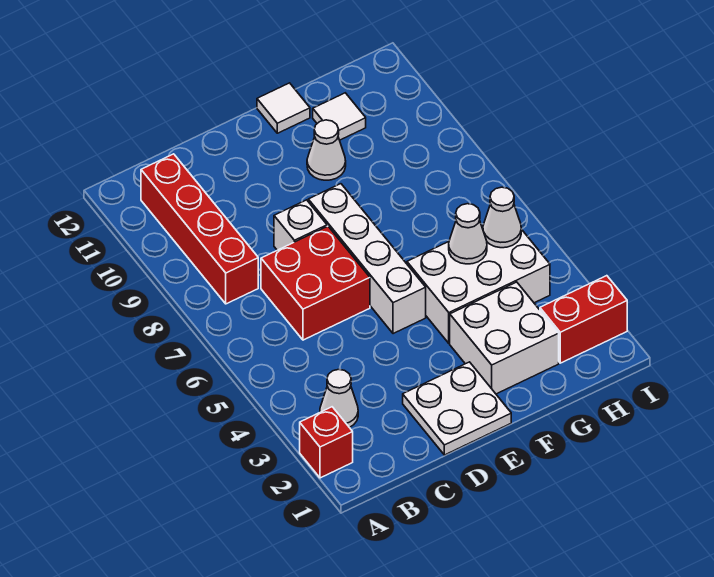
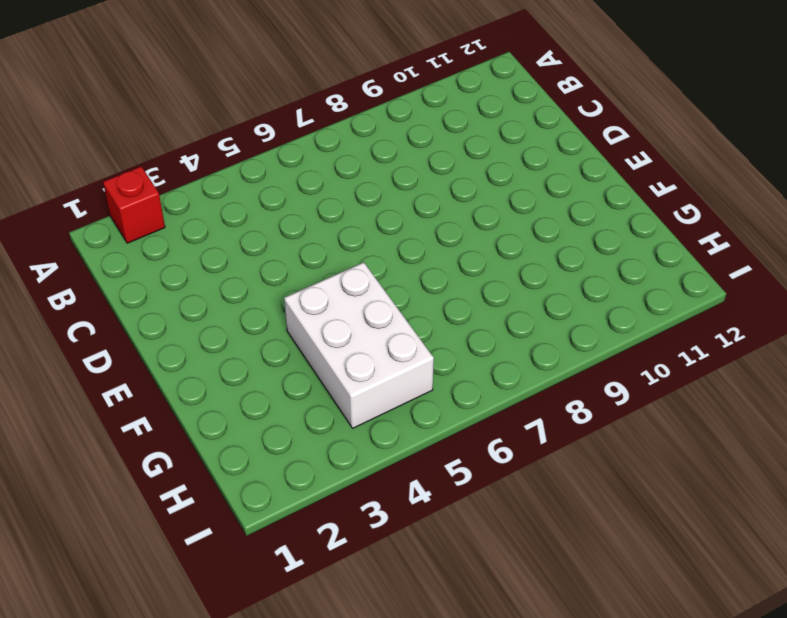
none -> white cone B3 level 1
none -> red brick B8:B11 level 1
none -> red brick C6:D7 level 1

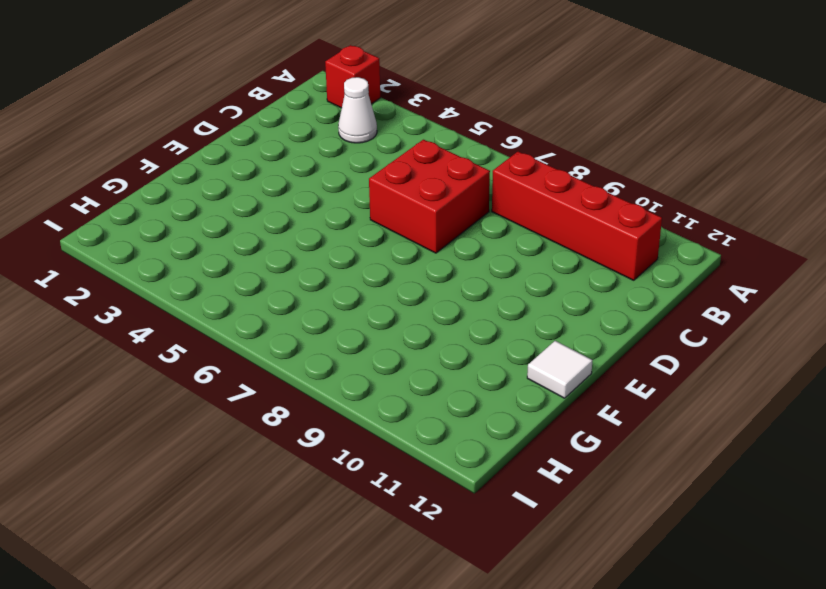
none -> white plate D1:E2 level 1
none -> white brick D8 level 1
none -> white brick E5:E8 level 1

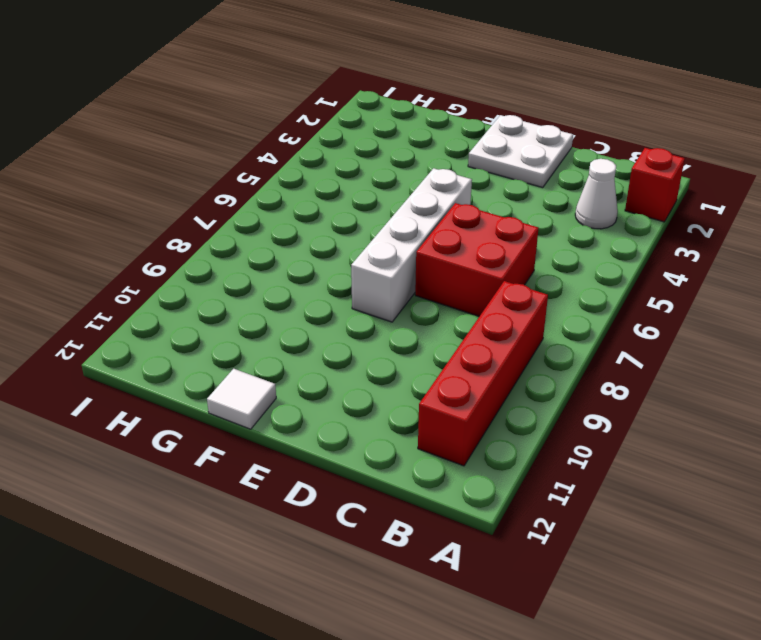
none -> white brick D8 level 1
none -> white brick F2:G3 level 1
none -> white brick F4:H5 level 1

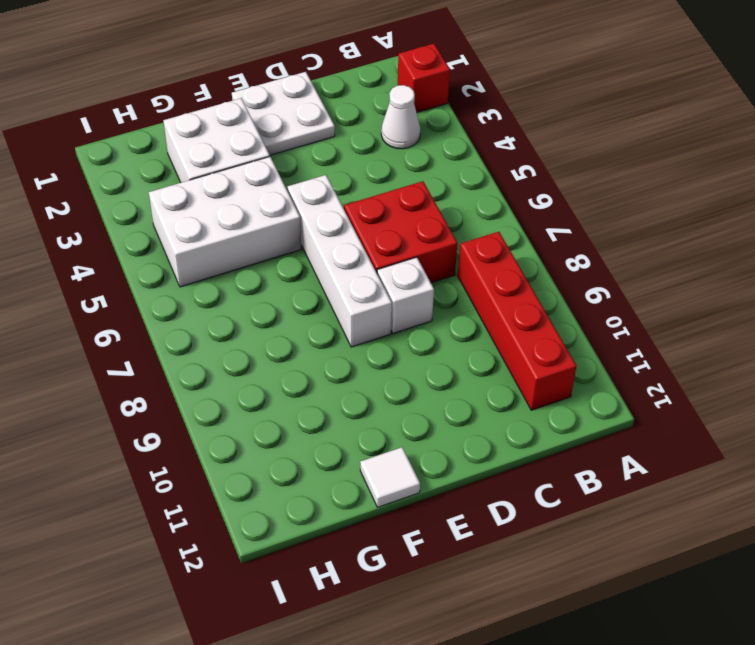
none -> white cone F10 level 1
none -> white tile G11 level 1
none -> red brick H2:I2 level 1

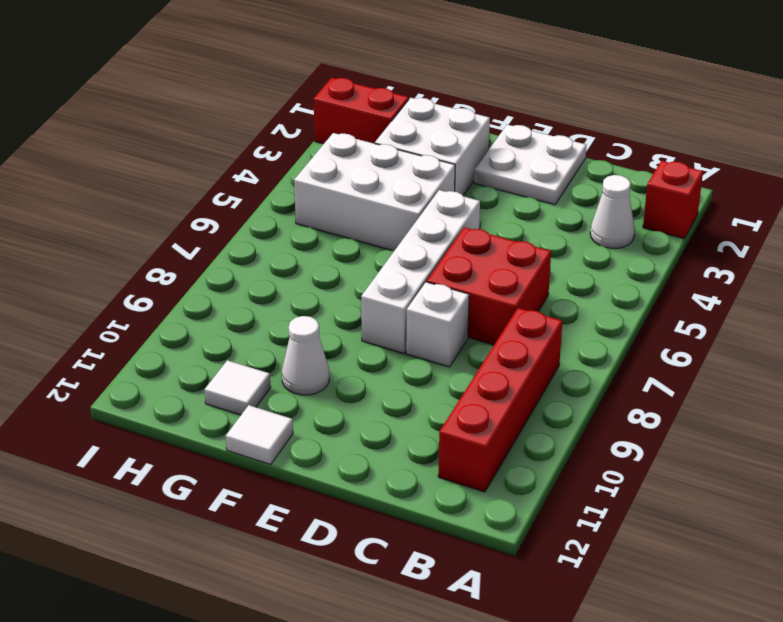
none -> white cone G5 level 2
none -> white cone H5 level 2

